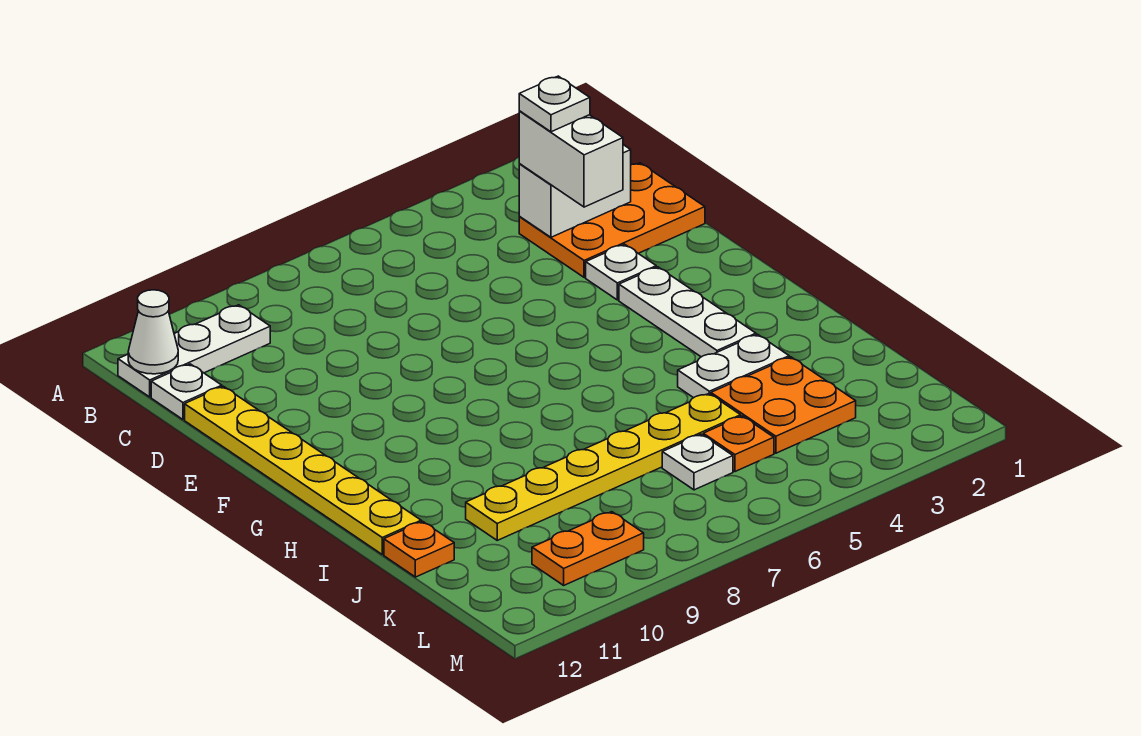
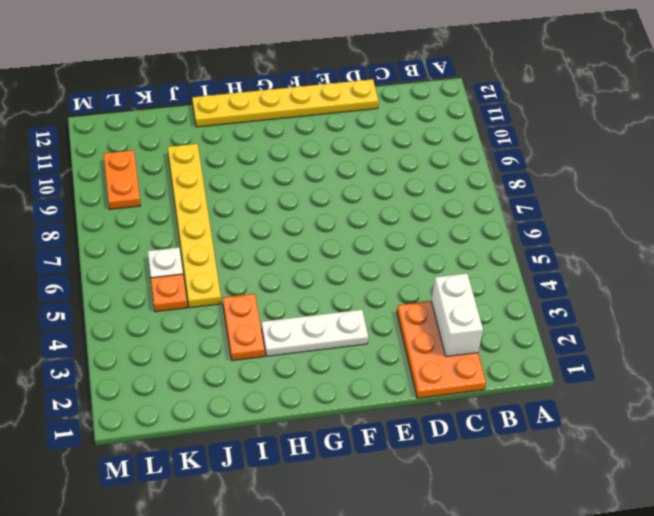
orange plate I3:I4 level 1 -> white plate I3:I4 level 1
none -> white plate B10:B12 level 1
none -> white plate C12 level 1
none -> white plate E3 level 1

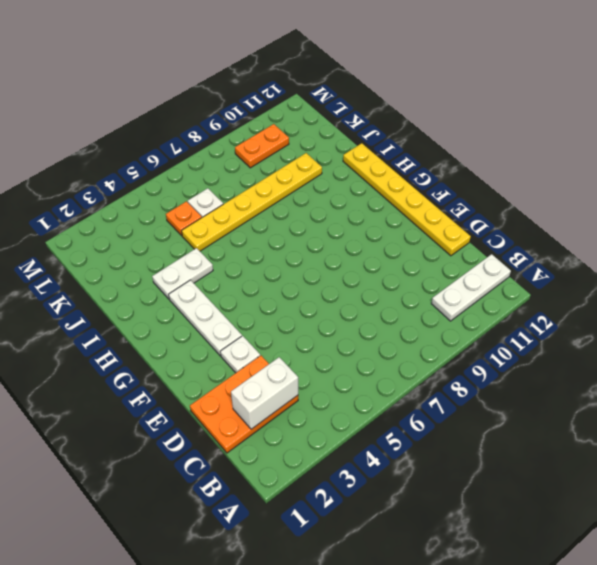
none -> white plate C12 level 1
none -> orange plate J3:K4 level 1
none -> orange plate J12 level 1

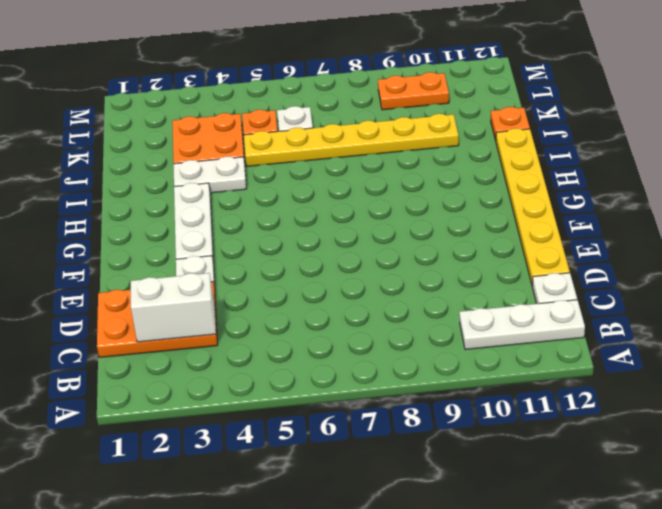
none -> white cone B12 level 2
none -> white brick C3:D3 level 3
none -> white plate C3 level 4

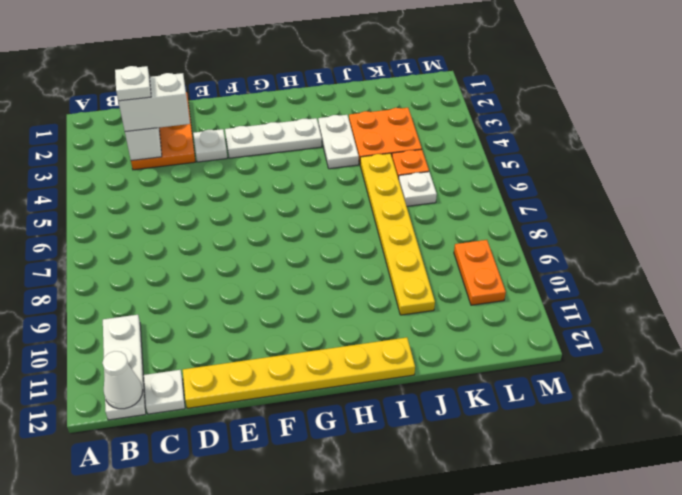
none -> orange plate J12 level 1

